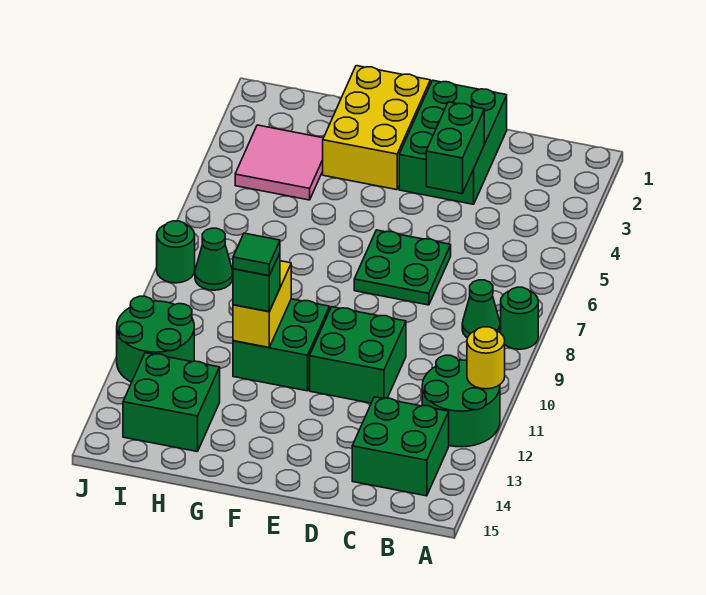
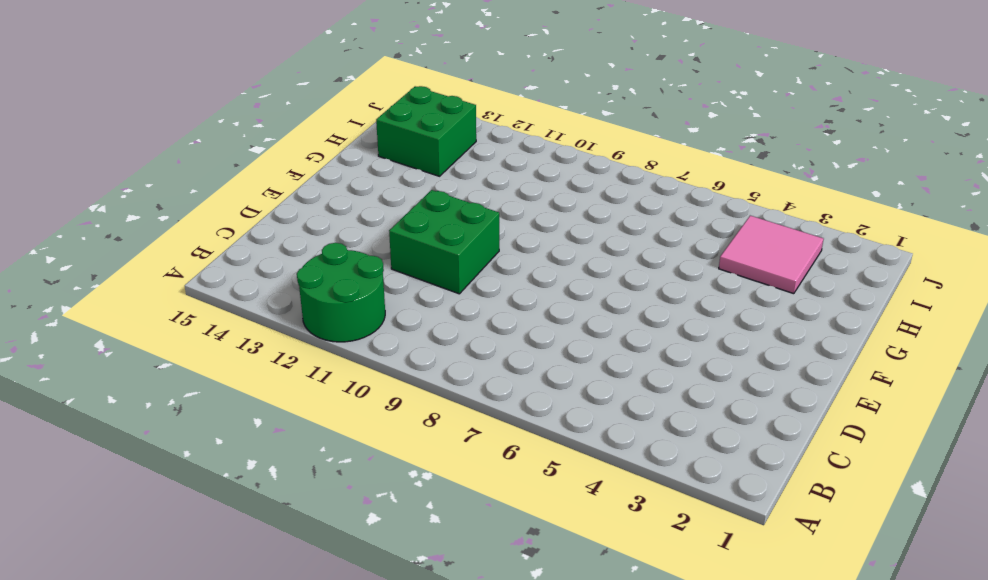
none -> green round brick A8 level 1
none -> green cone B8 level 1
none -> green brick B13:C14 level 1

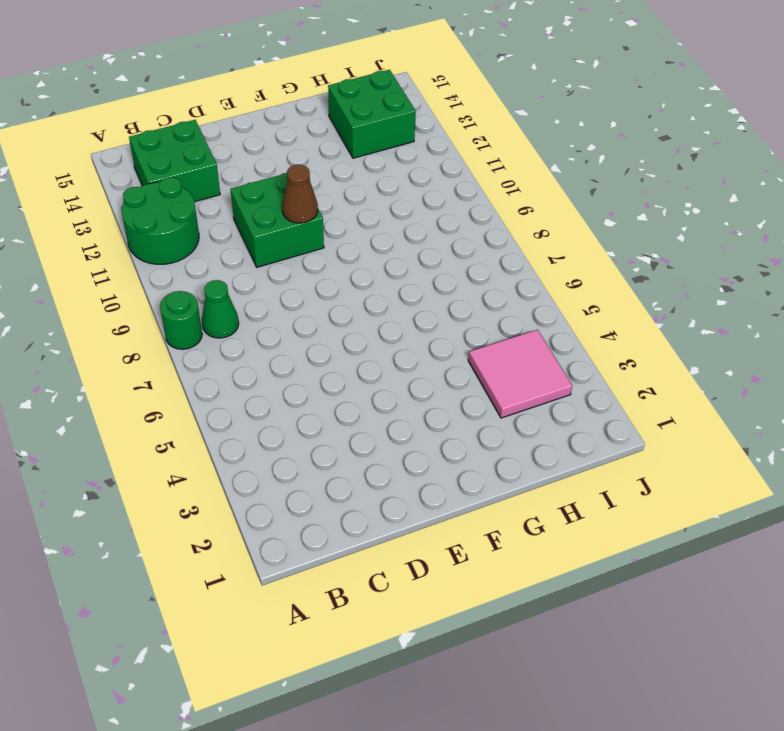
brown cone E10 level 2 -> none
none -> green brick D1:E3 level 1
none -> green plate D6:E7 level 1
none -> yellow brick F1:G3 level 1

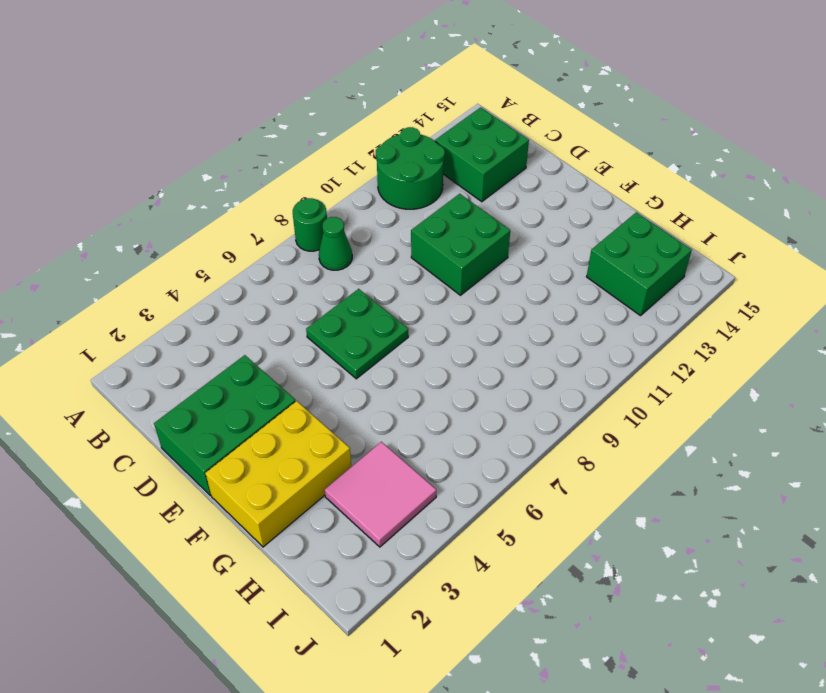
none -> green brick F10:G11 level 1
none -> green cone I8 level 1
none -> green round brick I11:J12 level 1

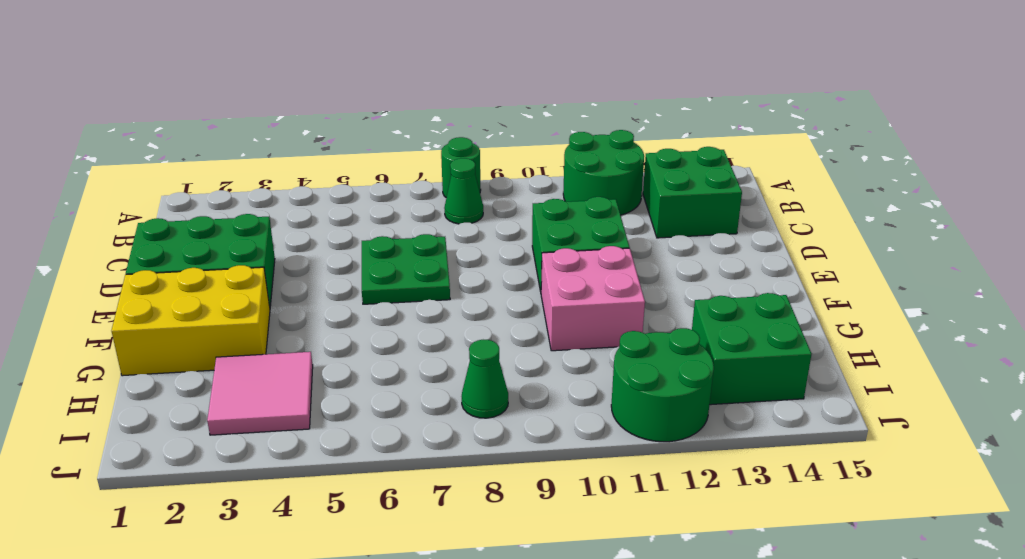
pink brick F10:G11 level 1 -> green brick F10:G11 level 1
none -> green round brick J8 level 1
none -> yellow round brick A11 level 2
none -> green brick D3:D4 level 2

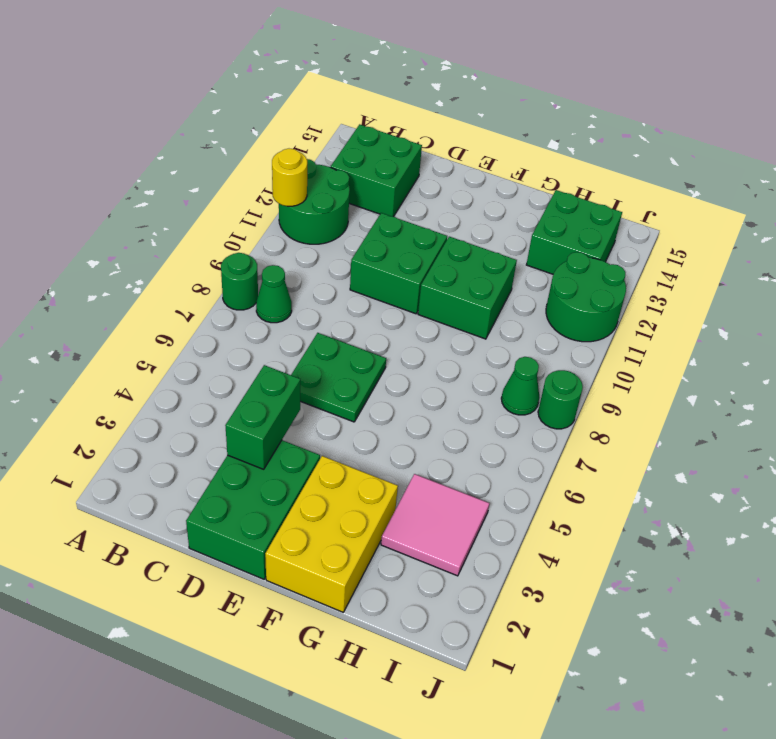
none -> yellow brick G10:G11 level 2
none -> green brick G11 level 3
none -> green tile G11 level 4

